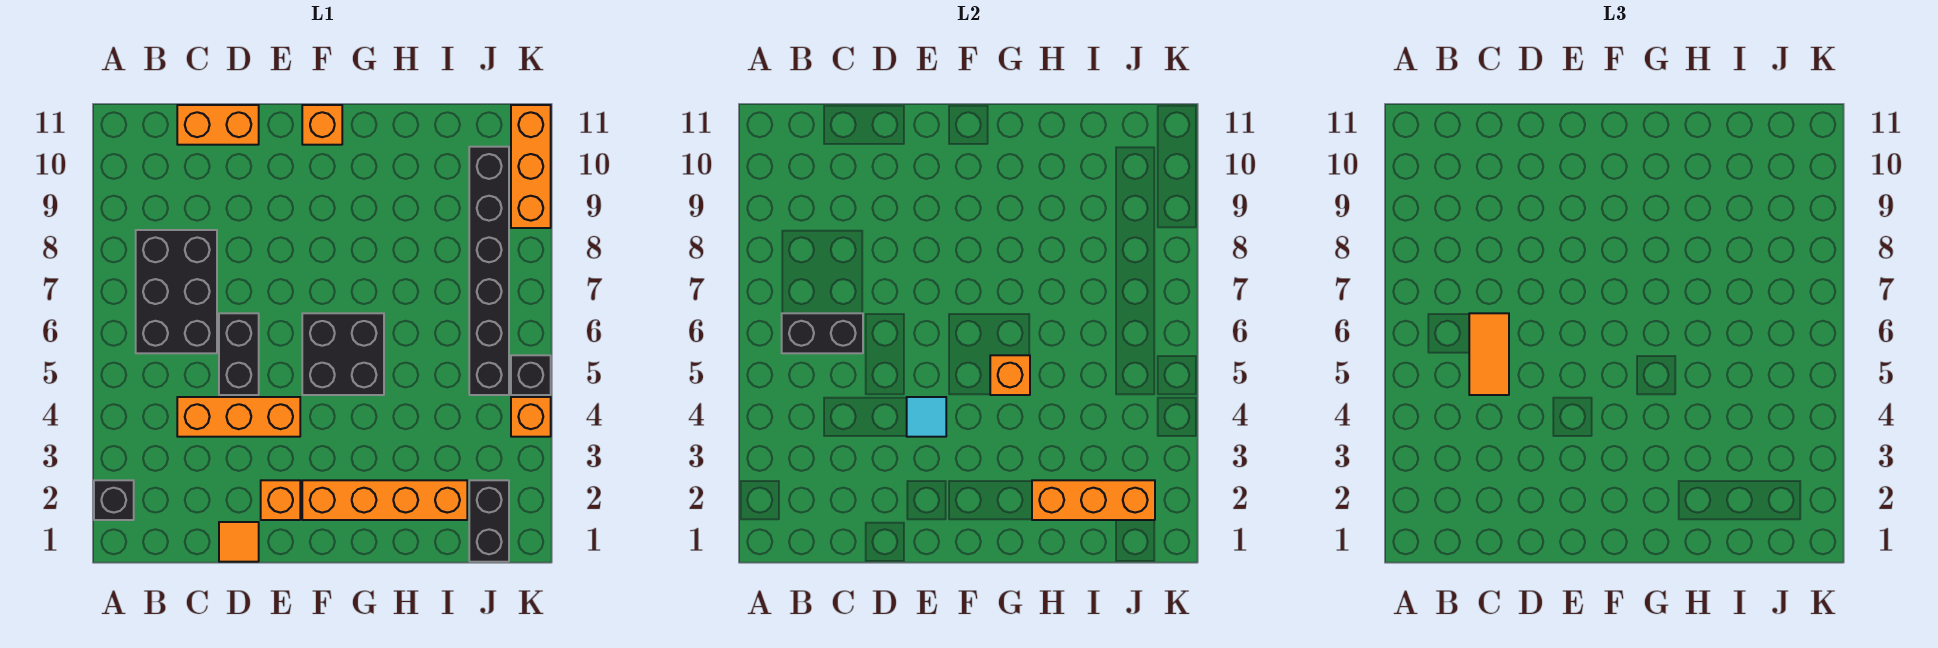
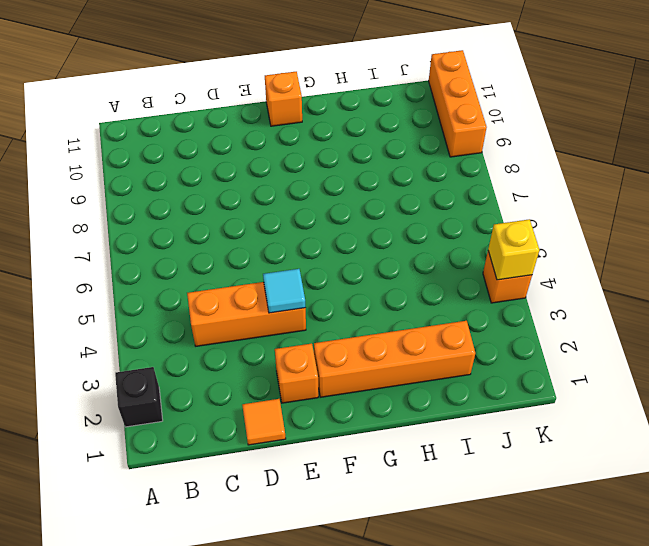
yellow brick K4 level 2 -> none
none -> black brick B6:C8 level 1
none -> orange brick C11:D11 level 1
none -> black brick D5:D6 level 1

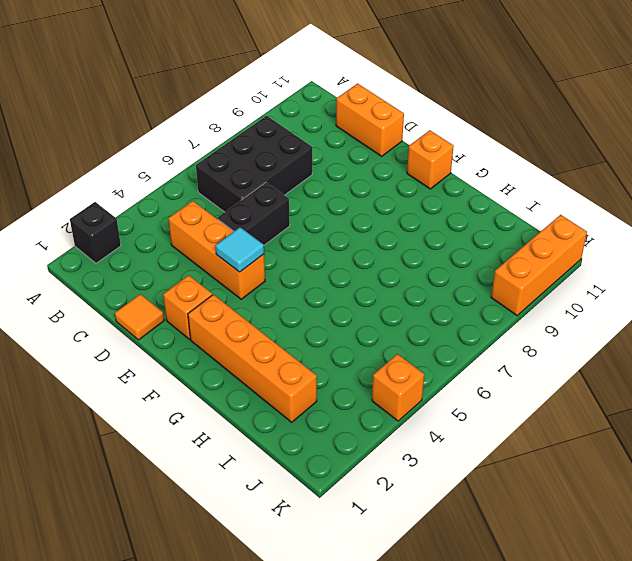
none -> black brick F5:G6 level 1
none -> black brick J1:J2 level 1
none -> black brick J5:J10 level 1

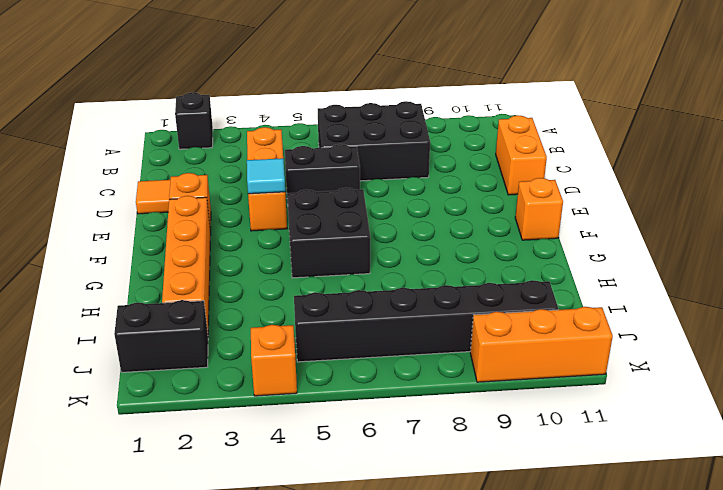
none -> black brick K5 level 1
none -> black brick B6:C6 level 2
none -> orange brick G5 level 2

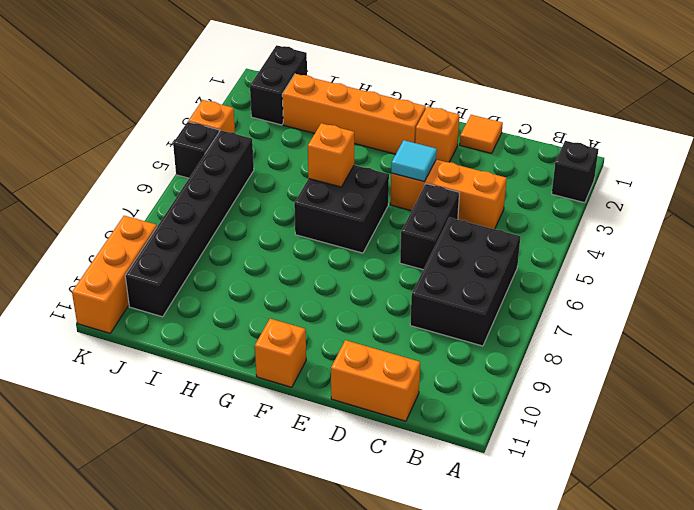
none -> black brick B6:C6 level 2
none -> orange brick H2:J2 level 2
none -> orange tile C5:C6 level 3

